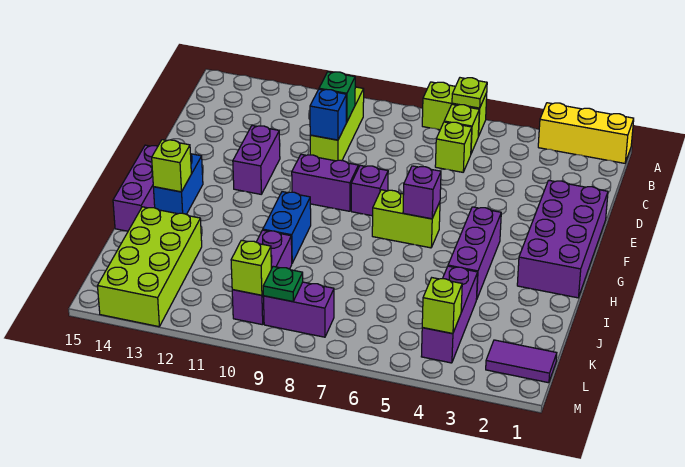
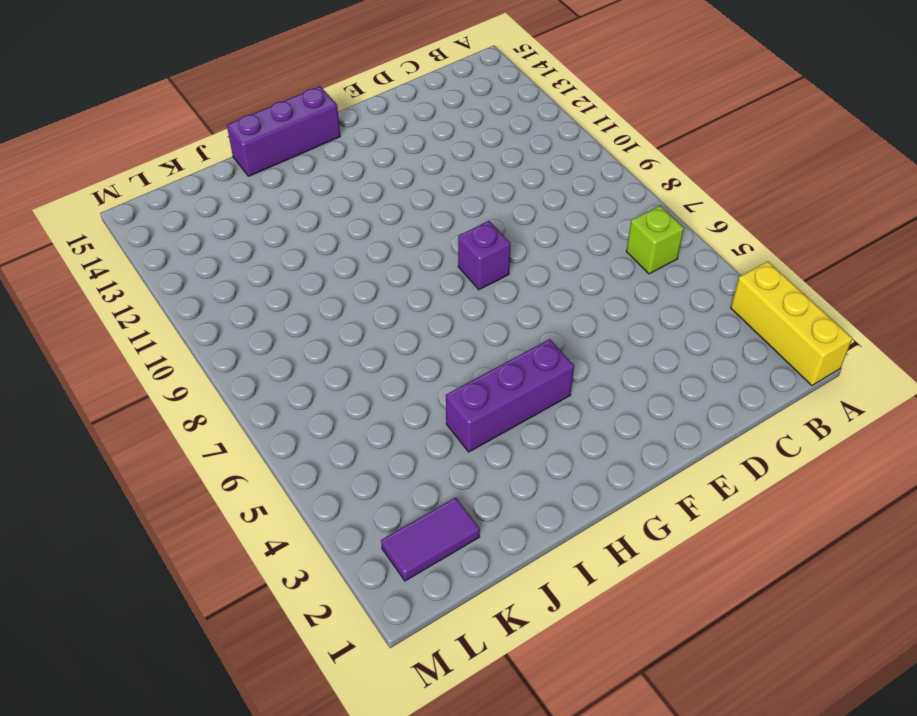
purple tile K2:L2 level 1 -> purple tile L1:L2 level 1
none -> lime brick A6:A7 level 1
none -> lime brick B10:D10 level 1
none -> lime brick C6 level 1

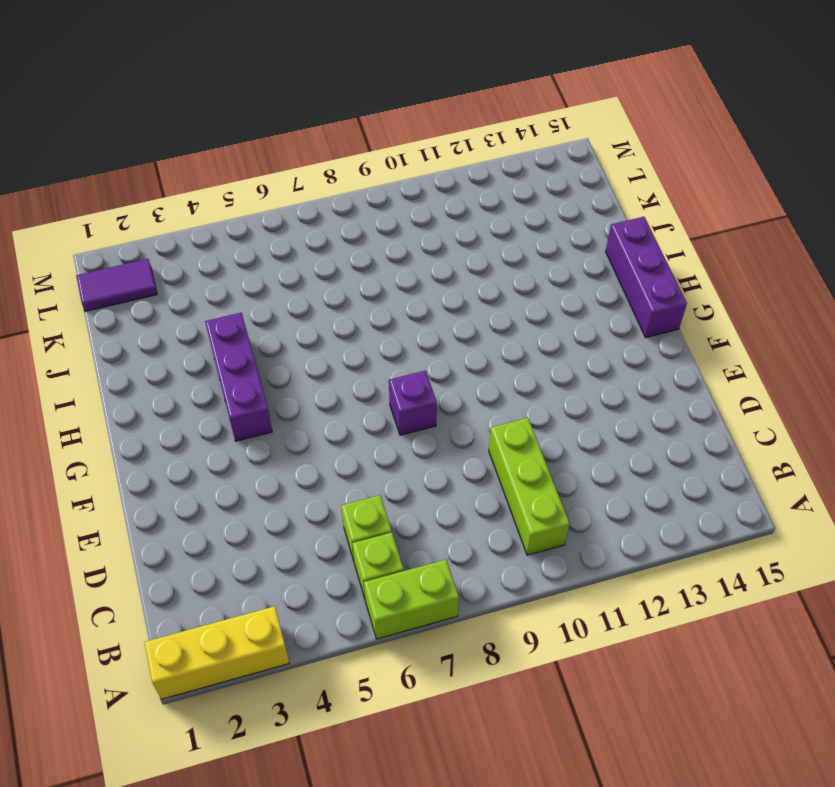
none -> purple brick E1:H2 level 1
none -> purple brick E12:F12 level 1
none -> purple brick F9:F10 level 1

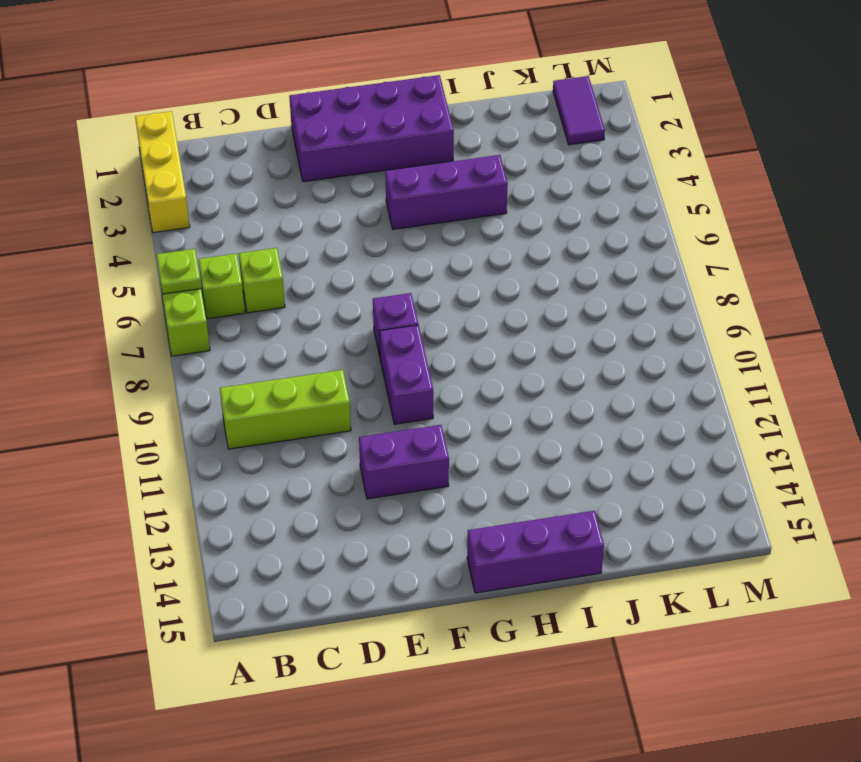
none -> lime brick G6:G7 level 1
none -> blue brick G14:H14 level 1
none -> blue brick H10:I10 level 1

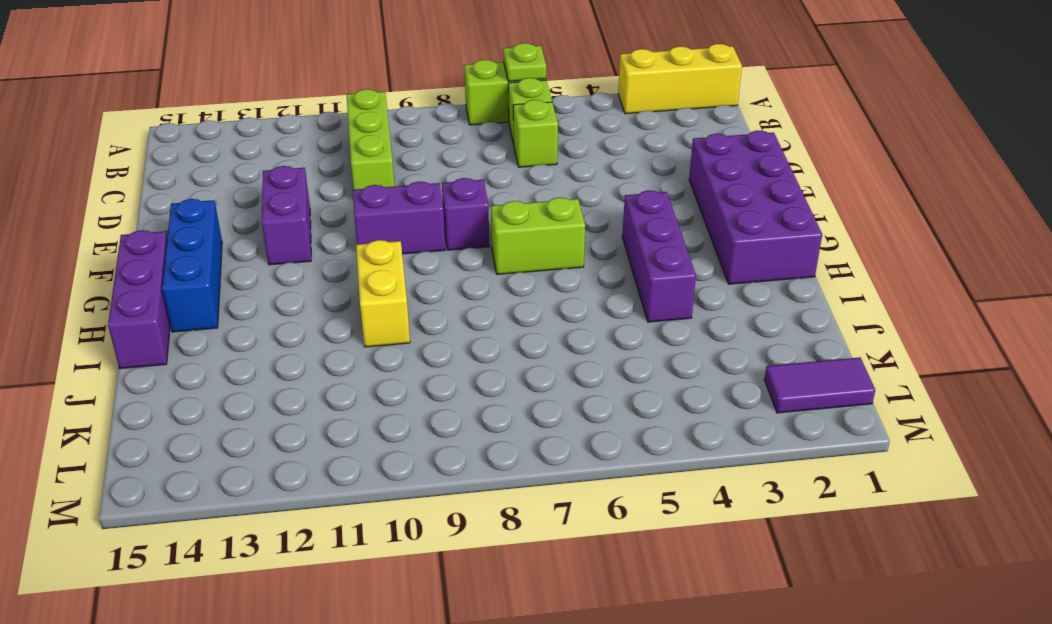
blue brick F14:H14 level 1 -> blue brick G14:H14 level 1
yellow brick H10:I10 level 1 -> blue brick H10:I10 level 1
none -> purple brick J4:L4 level 1
none -> purple brick J10:L10 level 1
none -> lime brick J13:M14 level 1

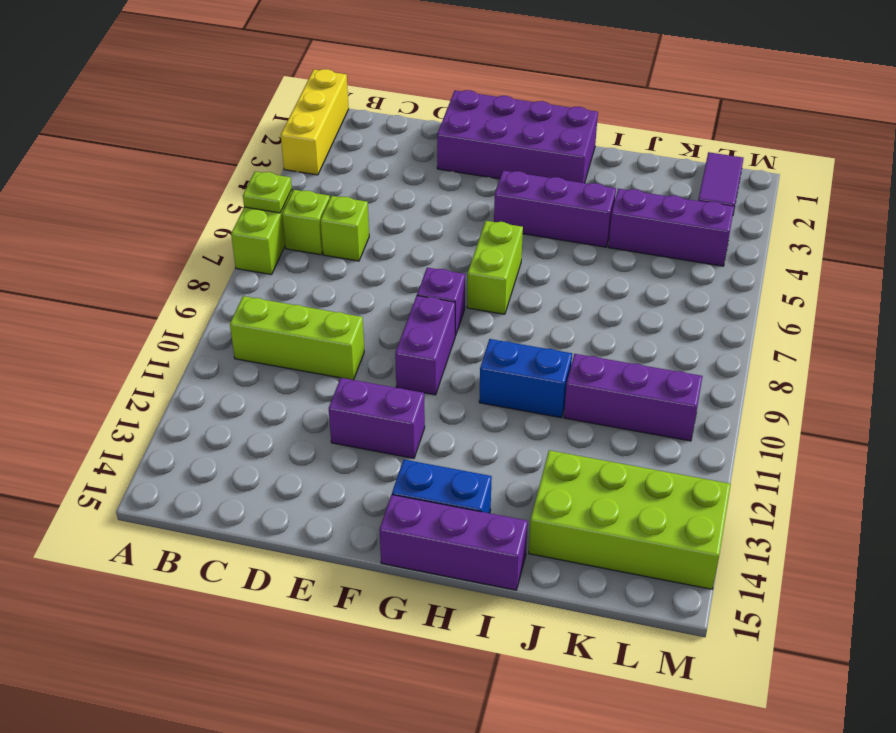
none -> purple brick L8:L9 level 1
none -> green brick C10 level 2
none -> blue brick D10 level 2

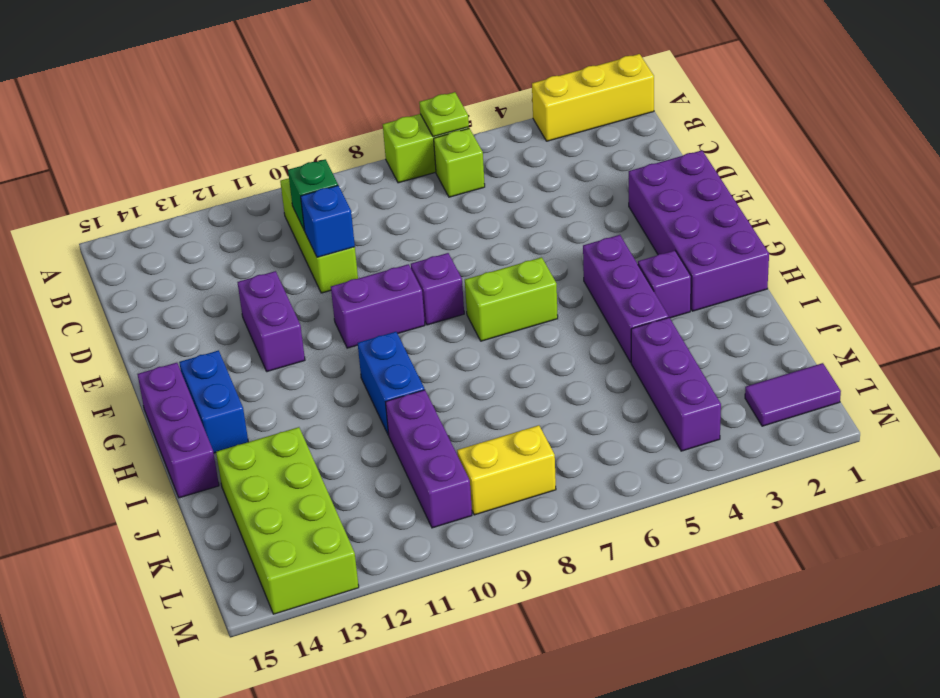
purple brick H3 level 1 -> purple brick G6 level 2
yellow brick L8:L9 level 1 -> purple brick L8:L9 level 1
none -> lime brick C6 level 1
none -> lime brick H14 level 2
none -> lime brick L4 level 2

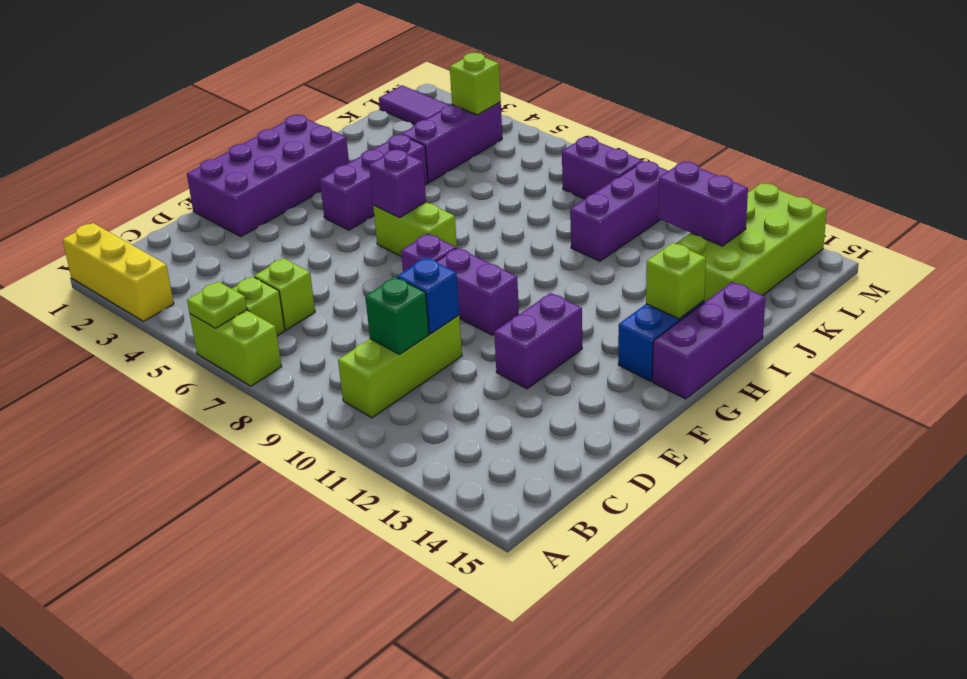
purple brick K12:K13 level 2 -> none
none -> blue brick H10:I10 level 1
none -> green plate L9 level 2
none -> lime brick L10 level 2

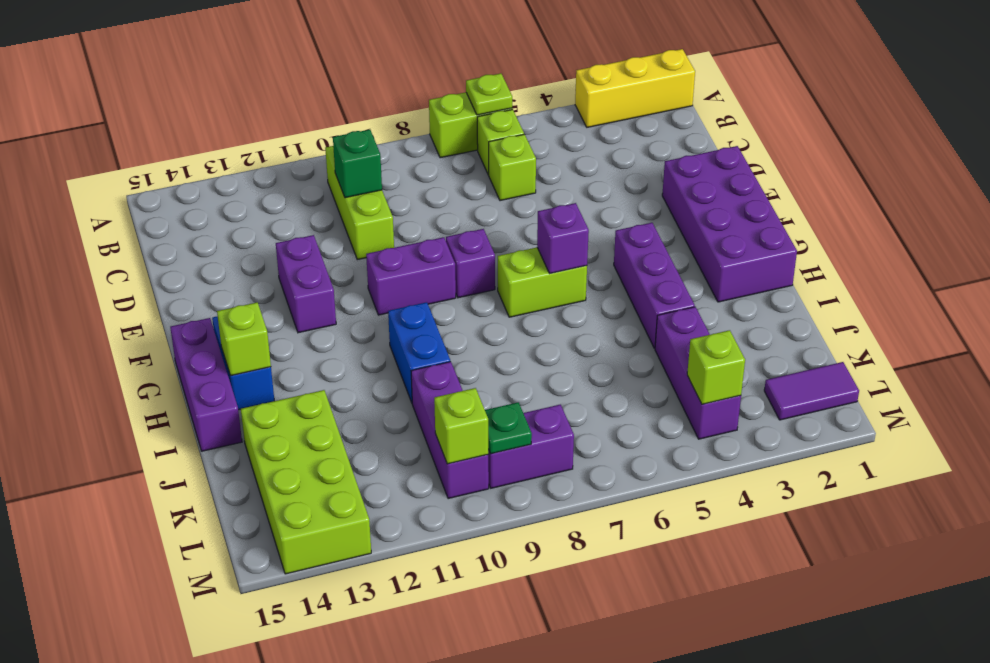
none -> blue brick D10 level 2

